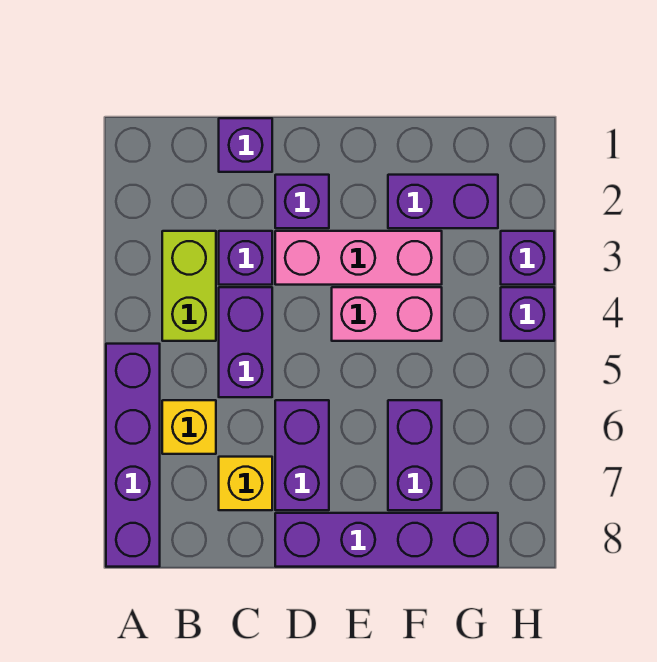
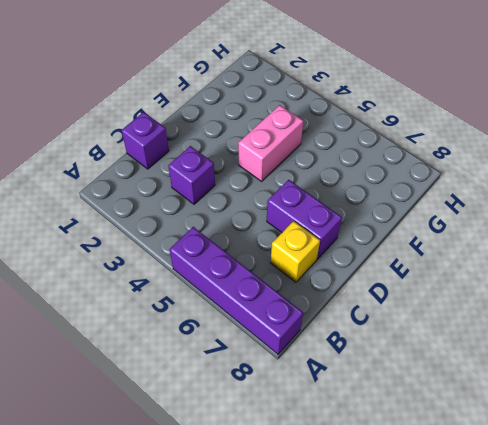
none -> lime brick B3:B4 level 1
none -> yellow brick B6 level 1
none -> purple brick C4:C5 level 1

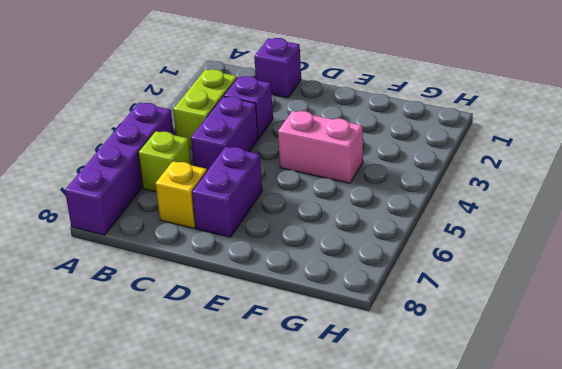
lime brick B6 level 1 -> yellow brick B6 level 1
none -> purple brick D2 level 1
none -> pink brick D3:F3 level 1
none -> purple brick D8:G8 level 1

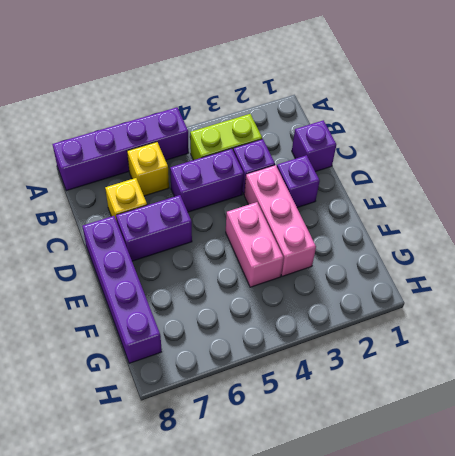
none -> purple brick F2:G2 level 1
none -> purple brick F6:F7 level 1
none -> purple brick H3 level 1

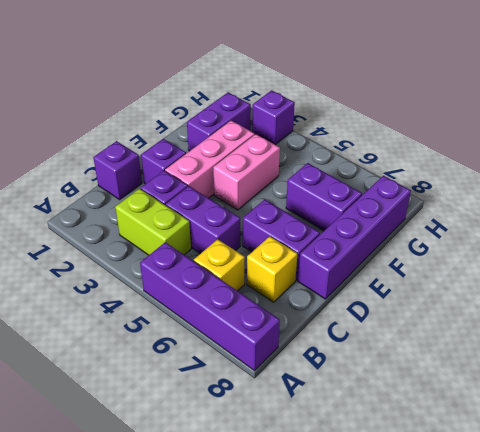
none -> purple brick H4 level 1

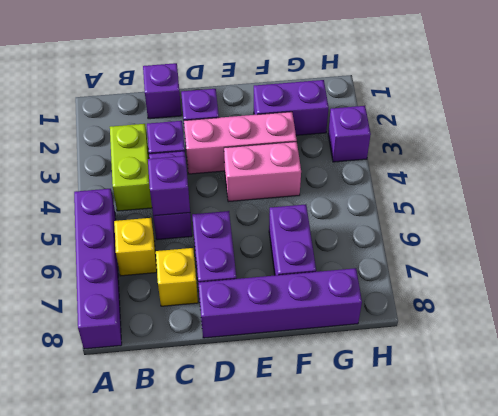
purple brick C5 level 2 -> purple brick H4 level 1

